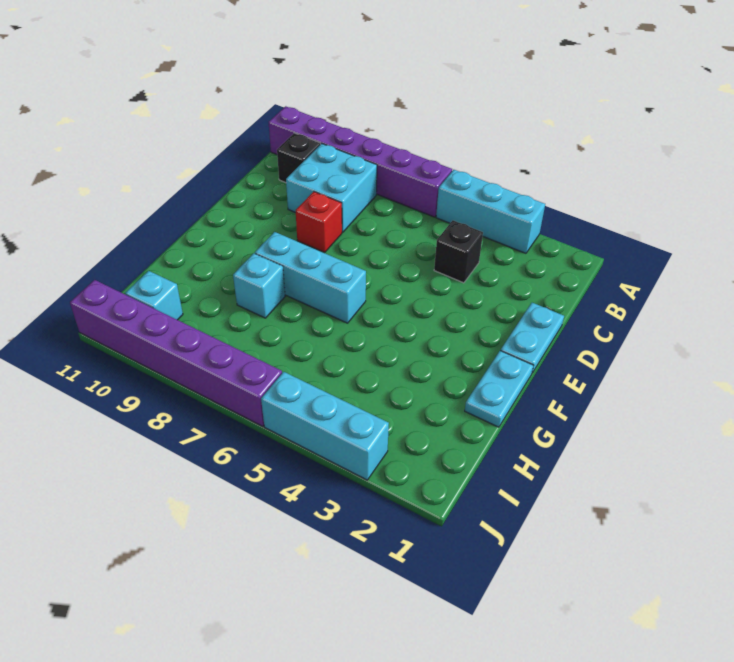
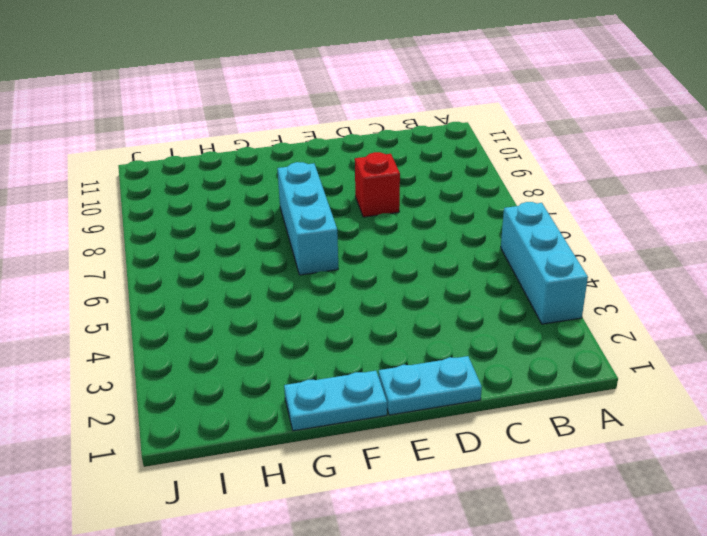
none -> purple brick A6:A11 level 1
none -> cyan brick B8:C9 level 1
none -> black brick B10 level 1

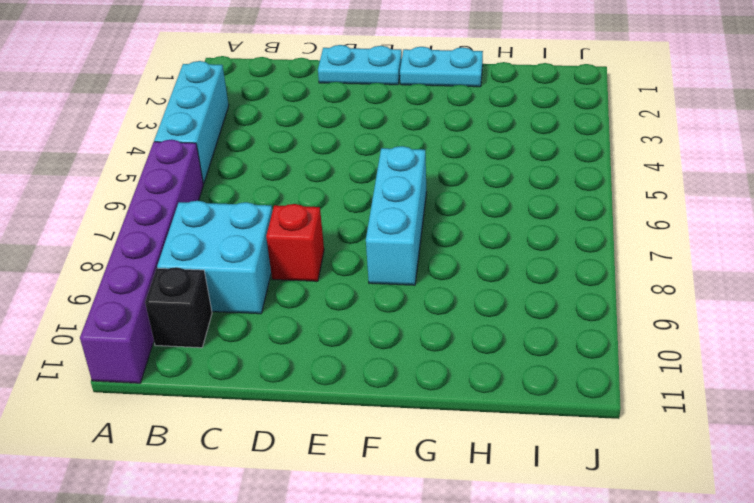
none -> black brick C4 level 1
none -> cyan brick G8 level 1
none -> cyan brick I10 level 1

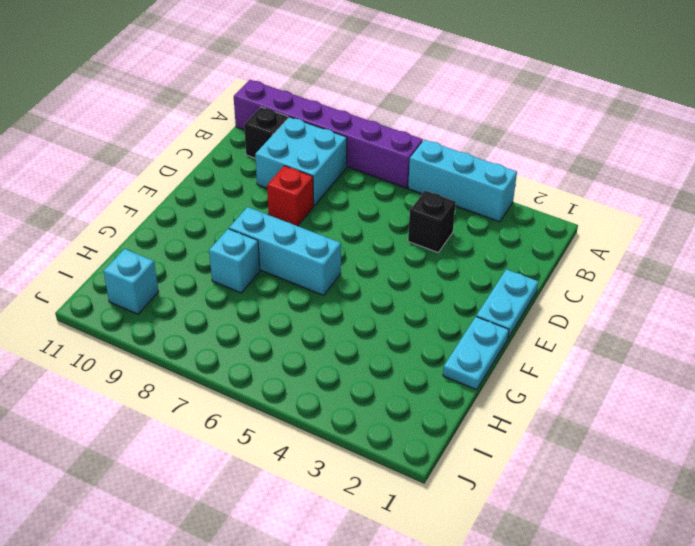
none -> cyan brick J3:J5 level 1
none -> purple brick J6:J11 level 1

